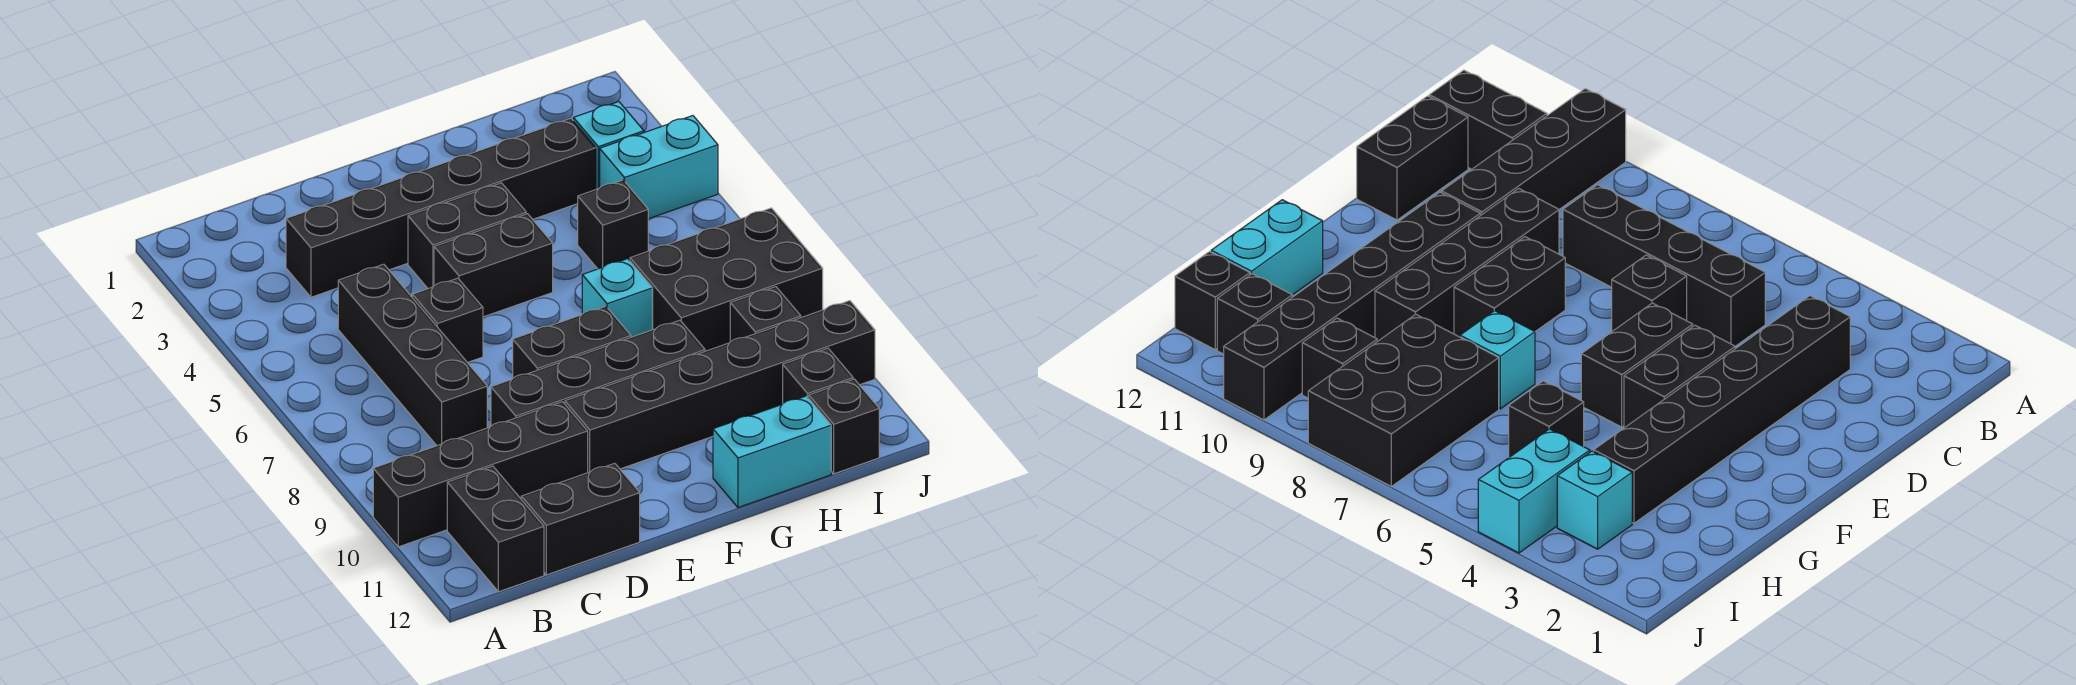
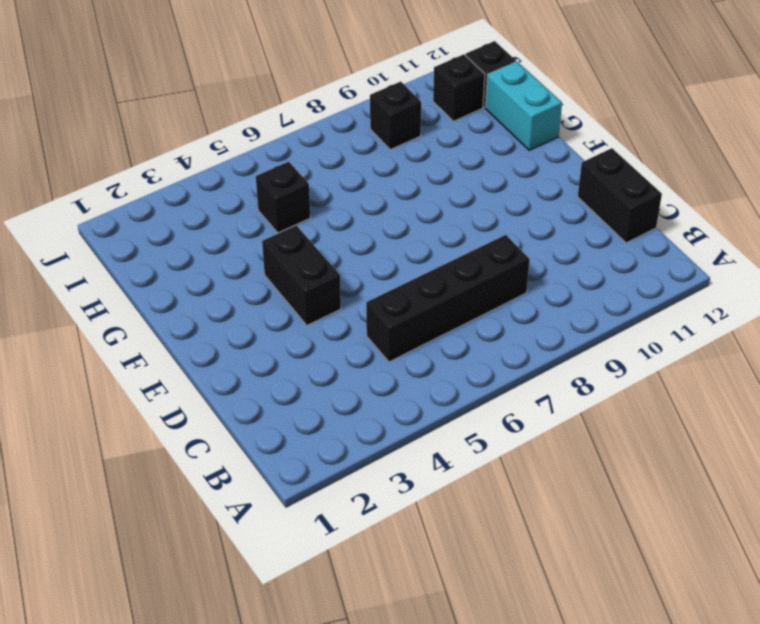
none -> black brick A10:D10 level 1
none -> black brick B11:B12 level 1
none -> black brick C3:H3 level 1

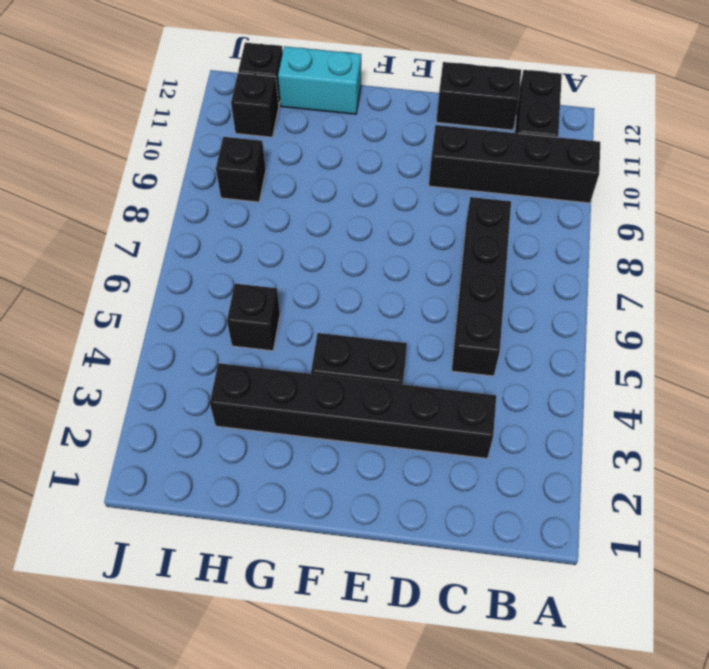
none -> black brick D6 level 1
none -> black brick D9:G9 level 1
none -> black brick E5:F5 level 1

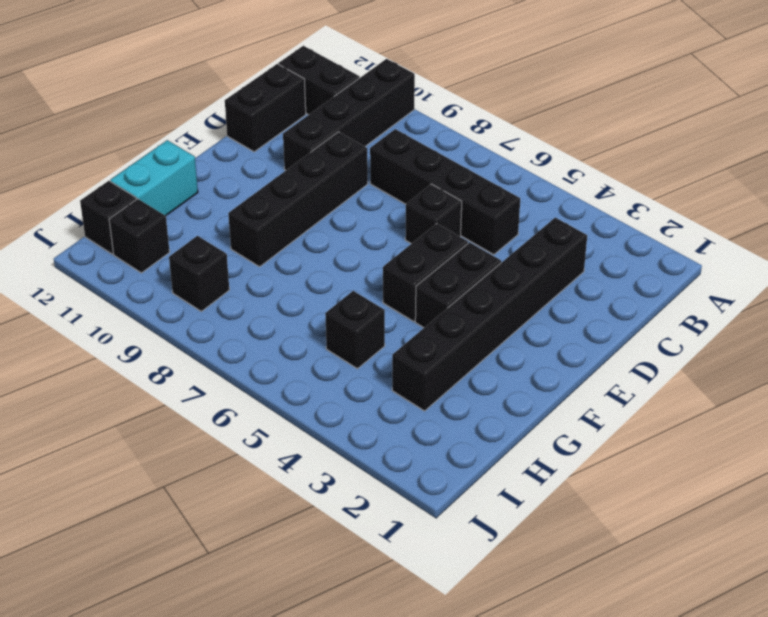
none -> black brick E8:F8 level 1
none -> black brick E10:J10 level 1
none -> cyan brick G7 level 1

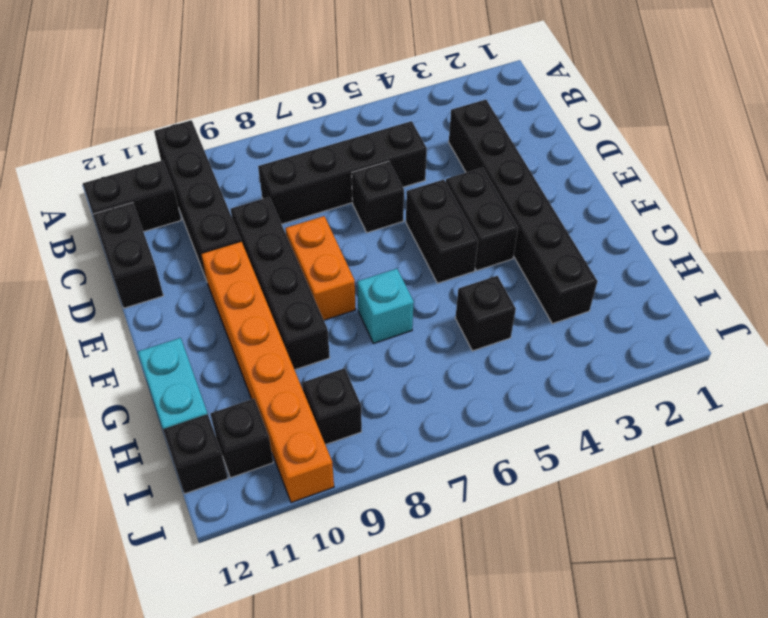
orange brick E8:F8 level 1 -> black brick E8:F8 level 1
orange brick E10:J10 level 1 -> black brick E10:J10 level 1
none -> black brick H7:J8 level 1
none -> cyan brick I3 level 1
none -> cyan brick I4:J4 level 1

